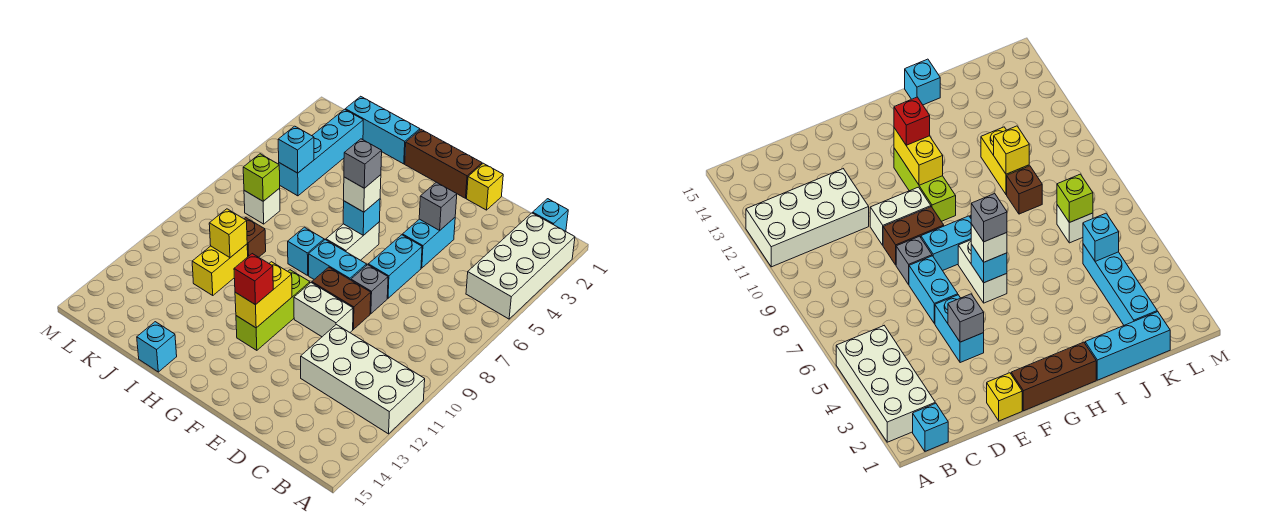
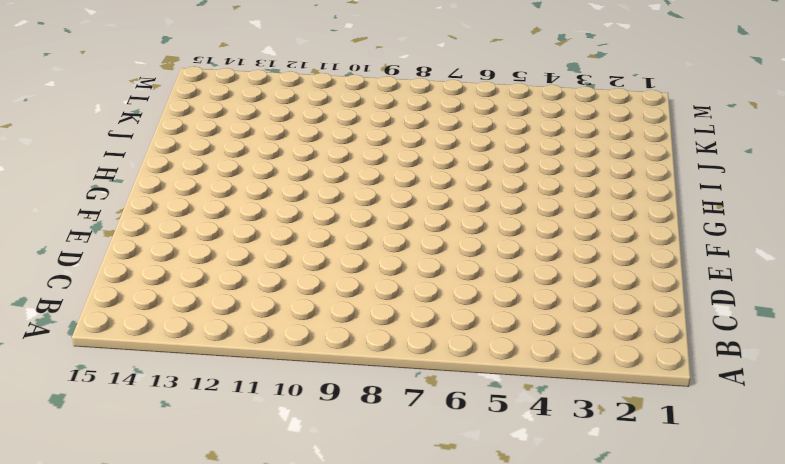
none -> white brick A2:B5 level 1
none -> white brick A11:D12 level 1
none -> cyan brick B1 level 1

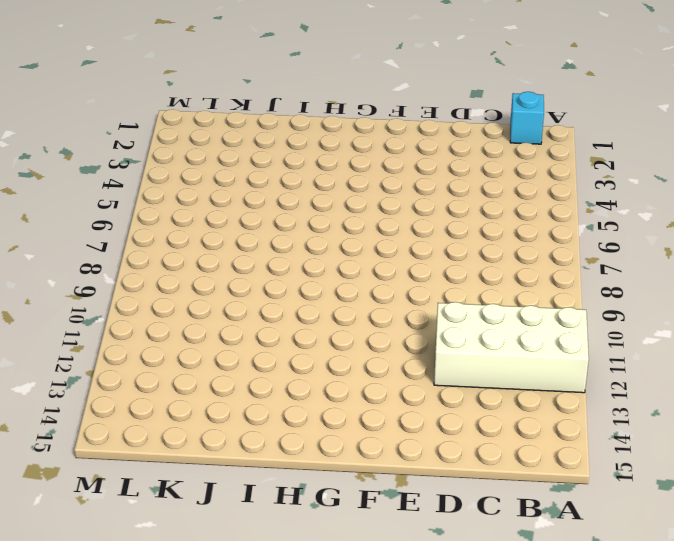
none -> white brick A2:B5 level 1
none -> yellow brick E1 level 1
none -> cyan brick E4:E5 level 1

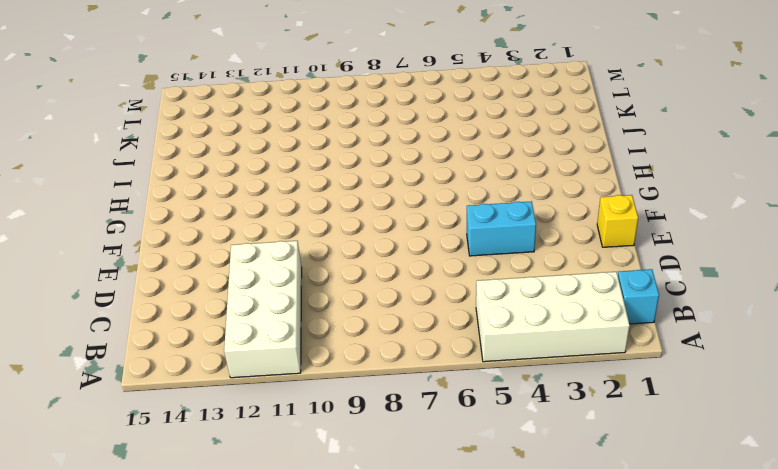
none -> cyan brick E6:E7 level 1
none -> grey brick E8 level 1
none -> brown brick E9:F9 level 1

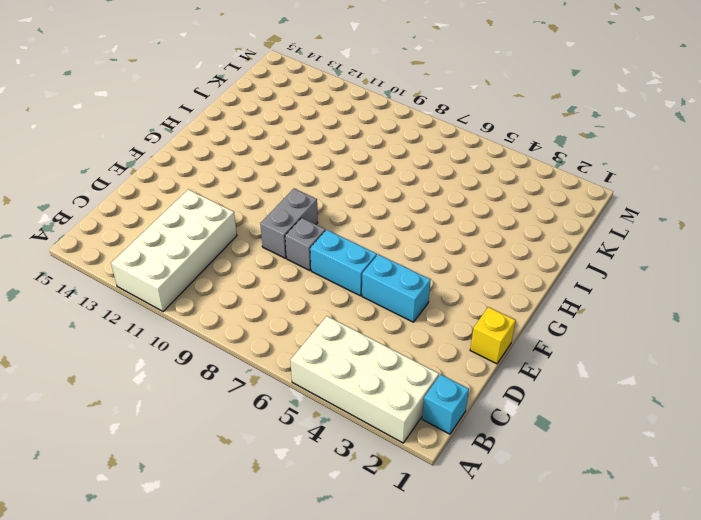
grey brick E9:F9 level 1 -> brown brick E9:F9 level 1
none -> white brick E10:F10 level 1
none -> brown brick F1:H1 level 1
none -> cyan brick F8:G8 level 1

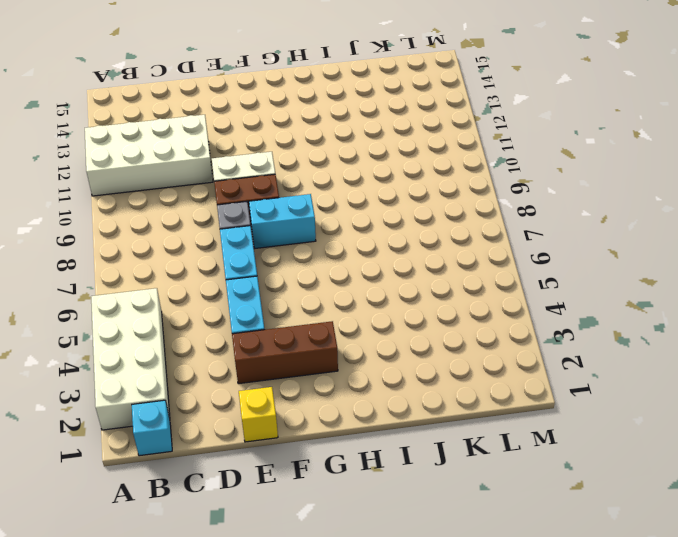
brown brick E3:G3 level 1 -> brown brick F1:H1 level 1
none -> white brick G6:G7 level 1
none -> lime brick G10:G12 level 1
none -> cyan brick H8 level 1

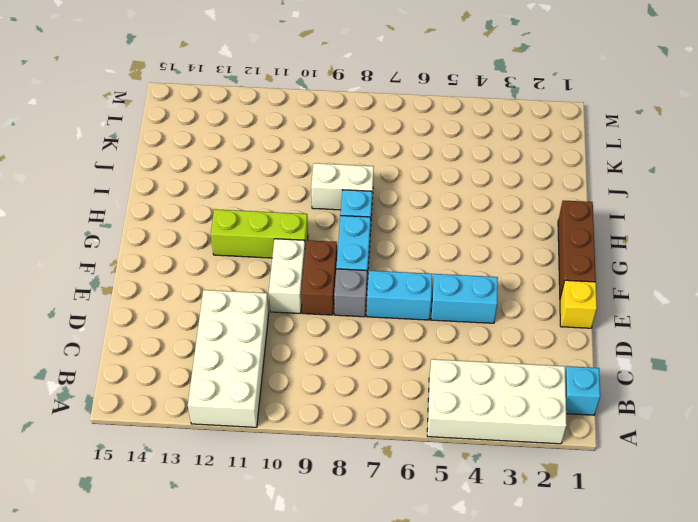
white brick I8:I9 level 1 -> white brick G6:G7 level 1
none -> cyan brick I1:K1 level 1
none -> cyan brick I15 level 1
none -> brown brick J9 level 1

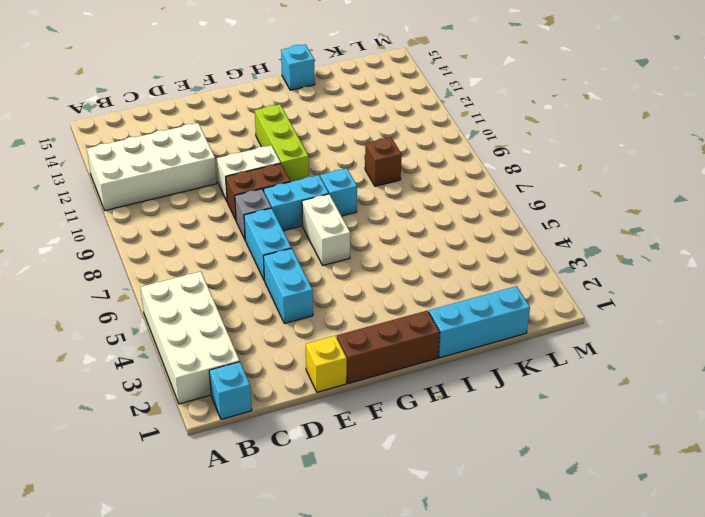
none -> yellow brick J10:J11 level 1
none -> cyan brick K2:K5 level 1
none -> white brick K7 level 1

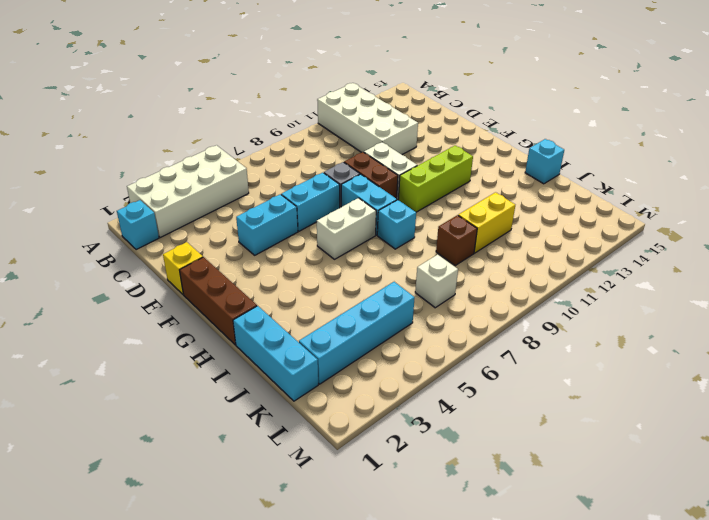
none -> grey brick E4 level 2
none -> cyan brick G6 level 2
none -> yellow brick G11:G12 level 2

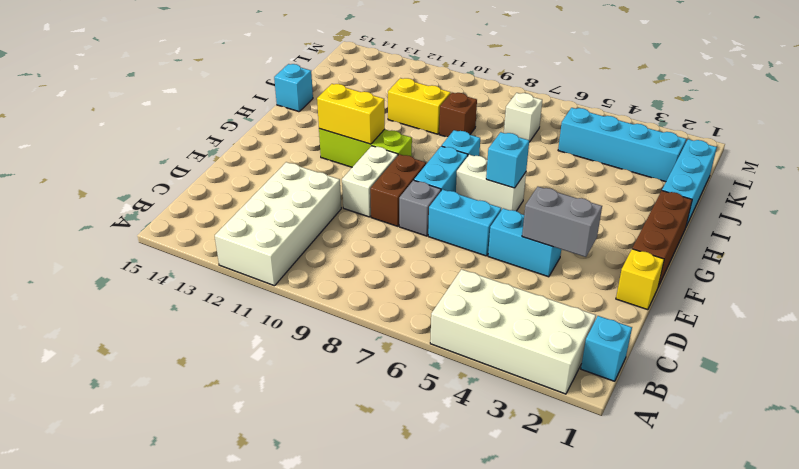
grey brick E3:E4 level 2 -> grey brick E4 level 2
none -> yellow brick J10 level 2
none -> cyan brick K5 level 2
none -> lime brick K7 level 2

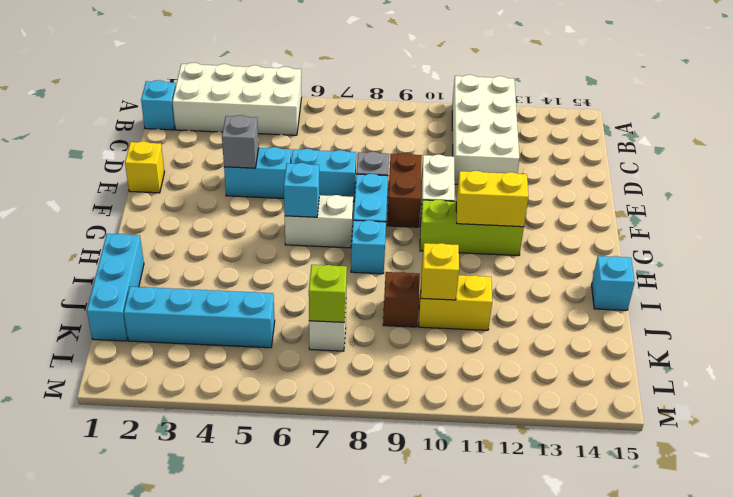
none -> brown brick F1:H1 level 1
none -> cyan brick K5 level 2
none -> white brick G6 level 3

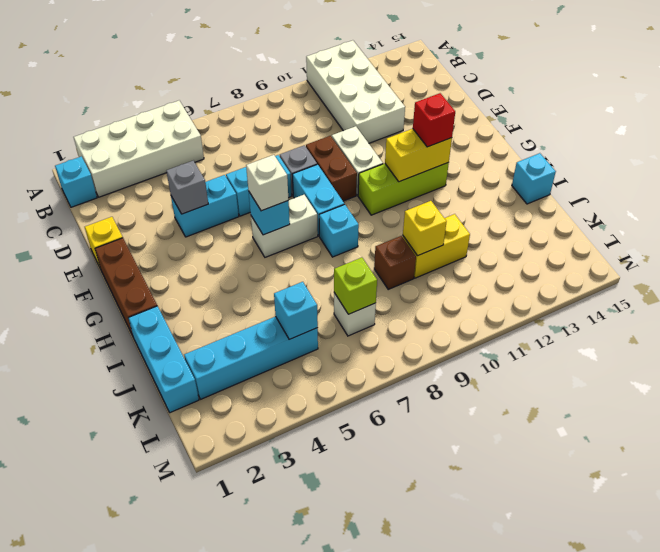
none -> grey brick G6 level 4

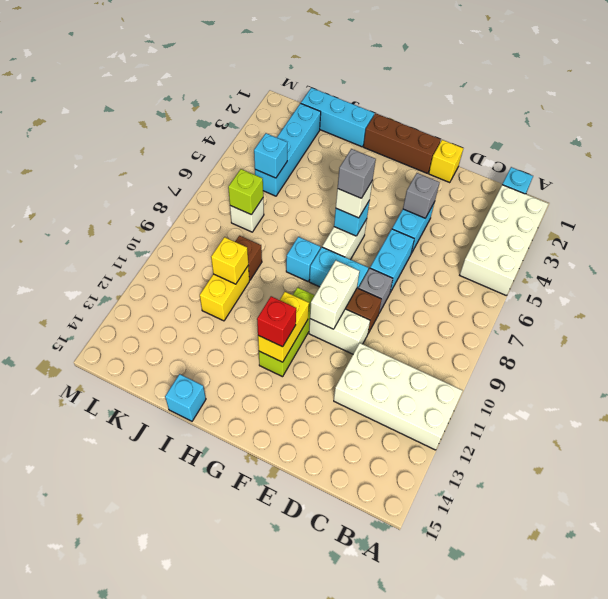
white brick F9:F10 level 2 -> none

